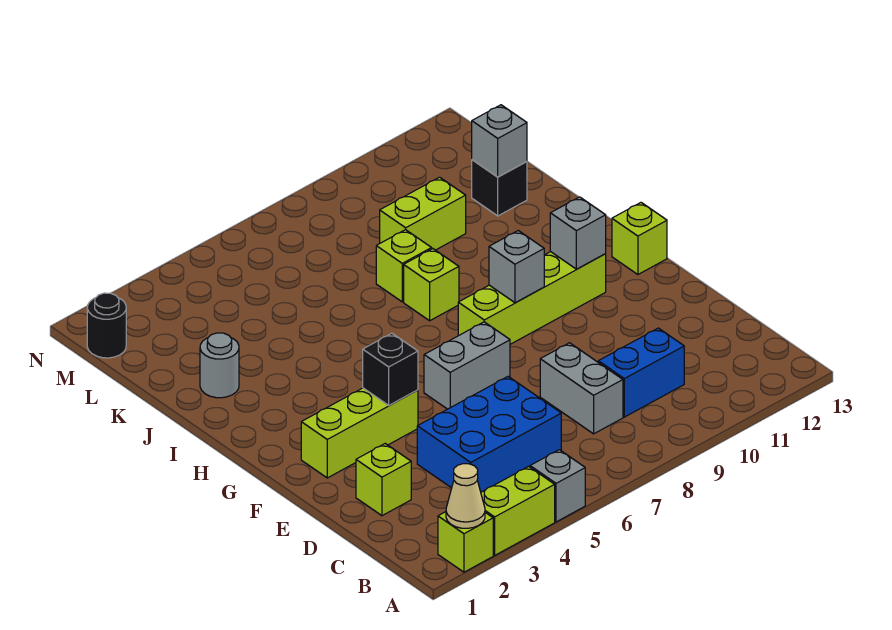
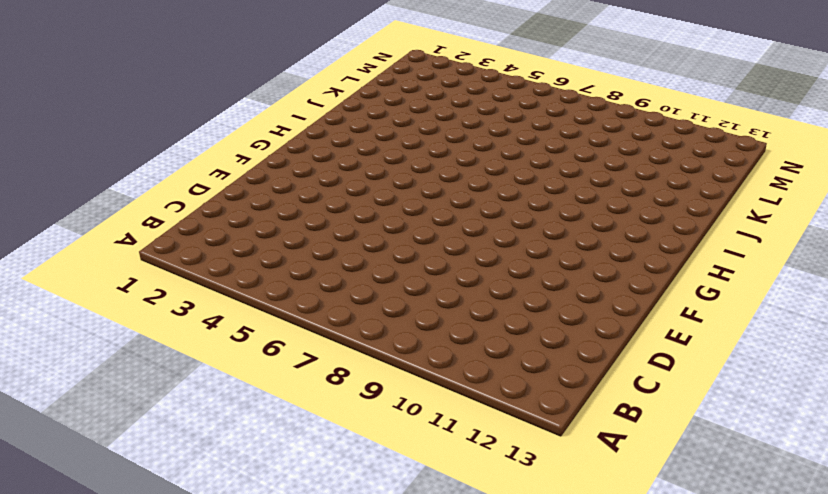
none -> lime brick A2 level 1
none -> lime brick A3:A4 level 1
none -> grey brick A5 level 1

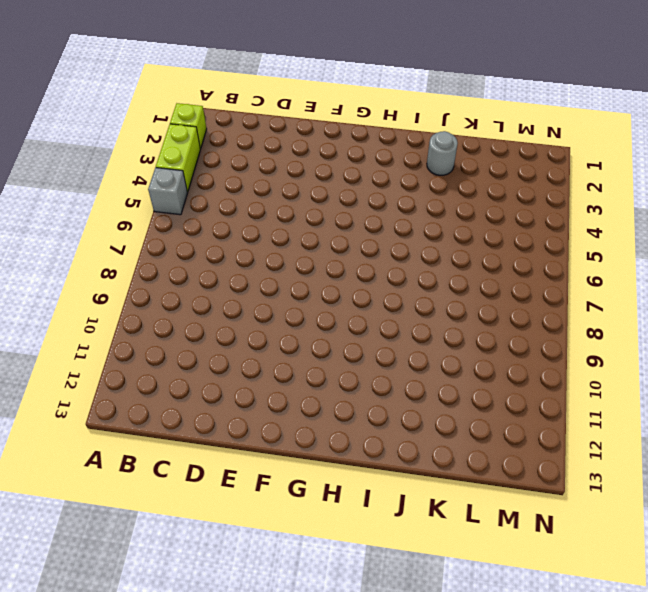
none -> blue brick C4:D6 level 1
none -> grey brick C8:D8 level 1
none -> blue brick C9:C10 level 1

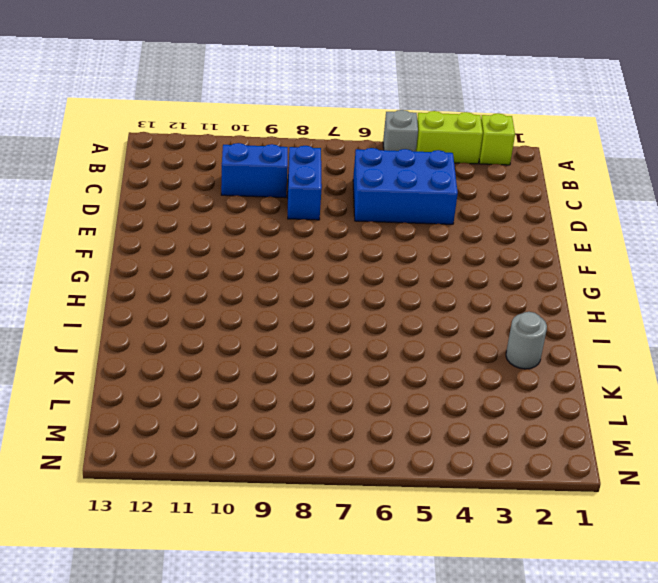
blue brick C8:D8 level 1 -> grey brick C8:D8 level 1
none -> lime brick D2 level 1
none -> lime brick F2:F4 level 1
none -> grey brick F6:F7 level 1

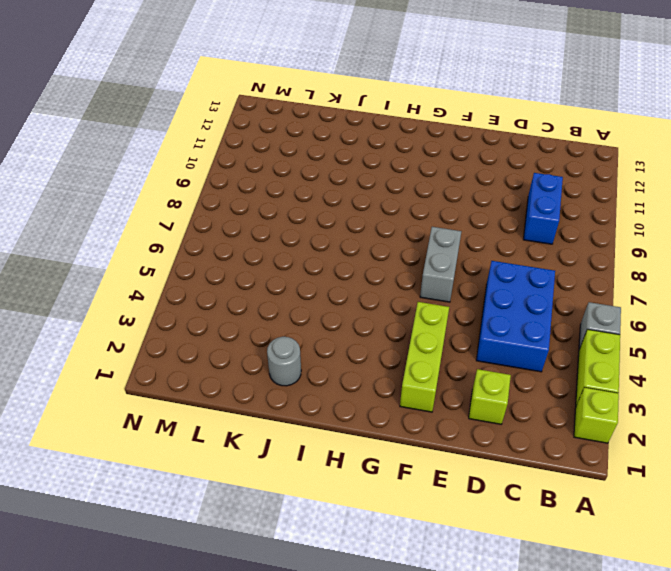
none -> grey brick C8:D8 level 1
none -> lime brick G8:G11 level 1
none -> lime brick G13 level 1

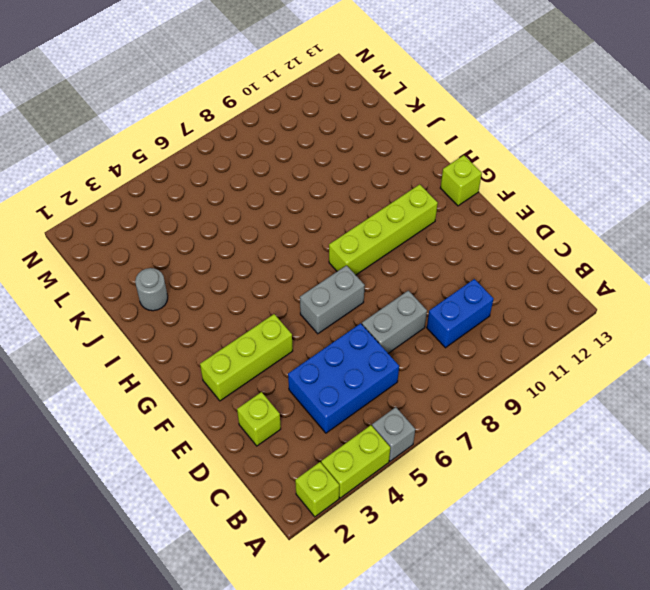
grey brick D7:D8 level 1 -> grey brick C8:D8 level 1
none -> lime brick I8 level 1
none -> lime brick J8 level 1
none -> lime brick K9:K10 level 1

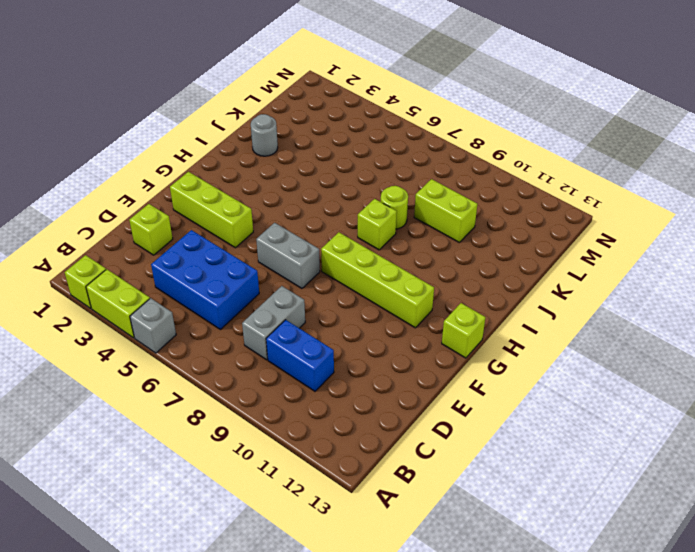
lime round brick J8 level 1 -> lime brick J8 level 1
none -> black brick K12 level 1
none -> black round brick M1 level 1
none -> tan cone A2 level 2

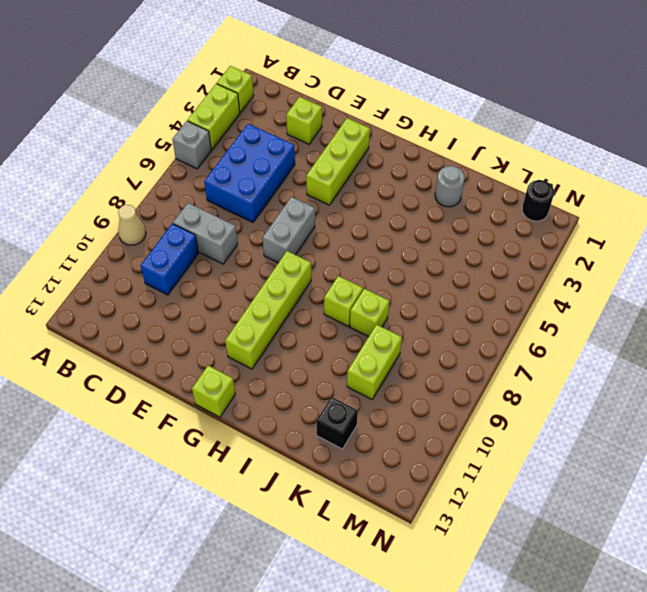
tan cone A9 level 1 -> tan cone A2 level 2
none -> black brick F4 level 2
none -> grey brick G9 level 2
none -> grey brick G11 level 2

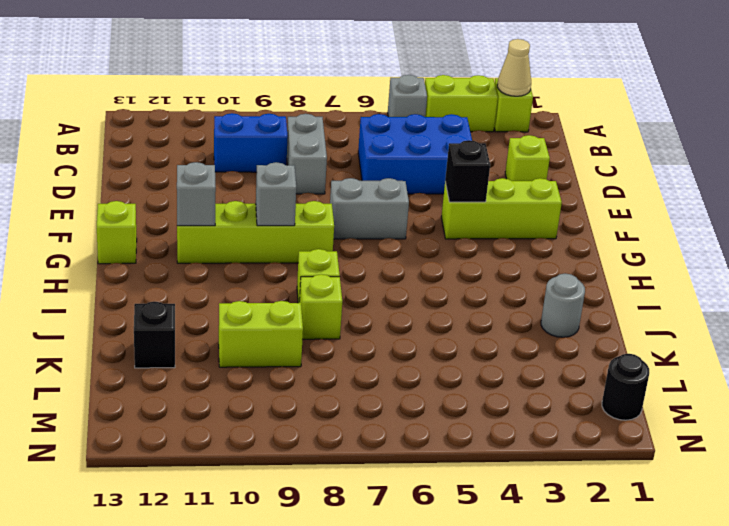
none -> grey brick K12 level 2

